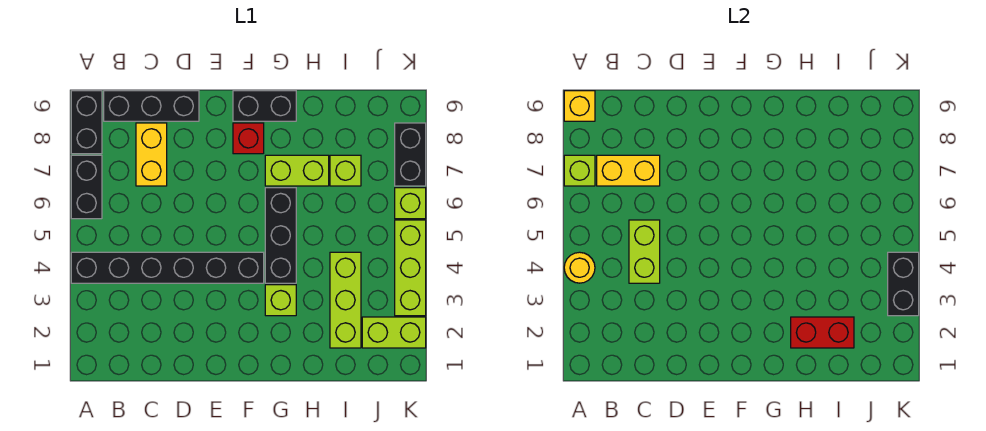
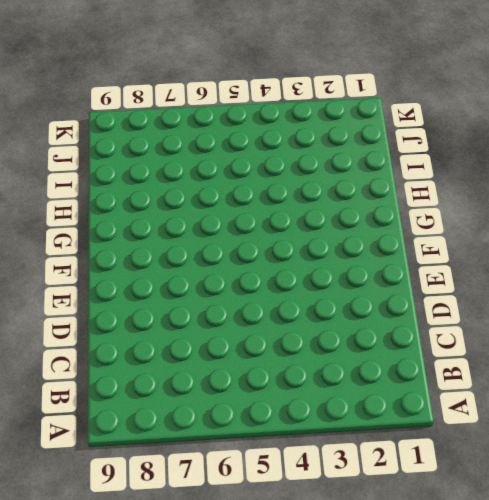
none -> black brick A4:F4 level 1
none -> black brick A6:A7 level 1
none -> black brick A8:A9 level 1

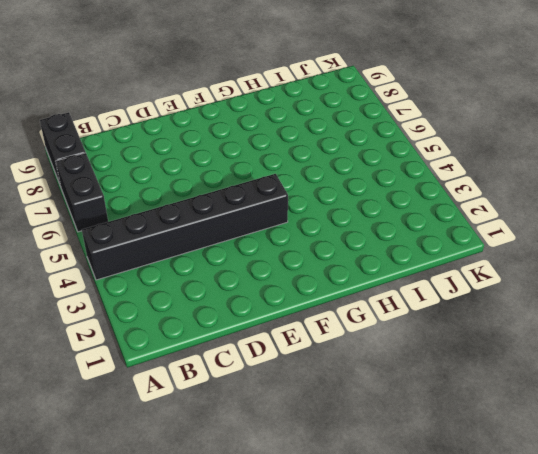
none -> black brick B9:D9 level 1
none -> yellow brick C7:C8 level 1
none -> red brick F8 level 1

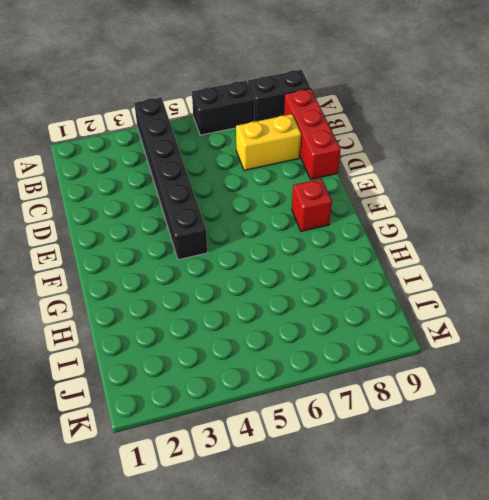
red brick B9:D9 level 1 -> black brick B9:D9 level 1
none -> black brick F9:G9 level 1
none -> lime brick G3 level 1
none -> black brick G4:G6 level 1

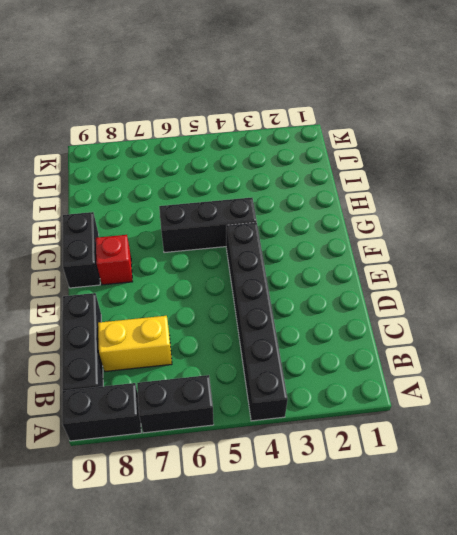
none -> lime brick G3 level 1
none -> lime brick G7:H7 level 1
none -> lime brick I2:I4 level 1

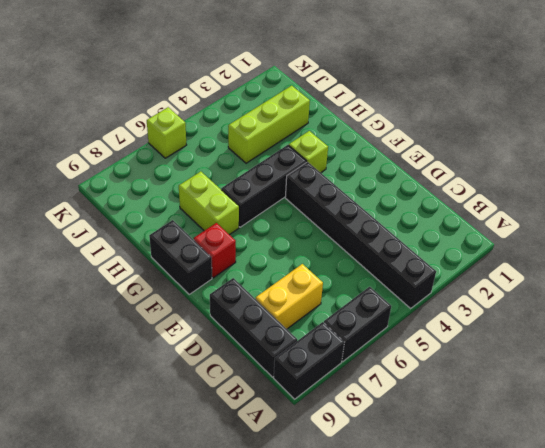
none -> lime brick I7 level 1
none -> lime brick J2:K2 level 1
none -> lime brick K3:K5 level 1

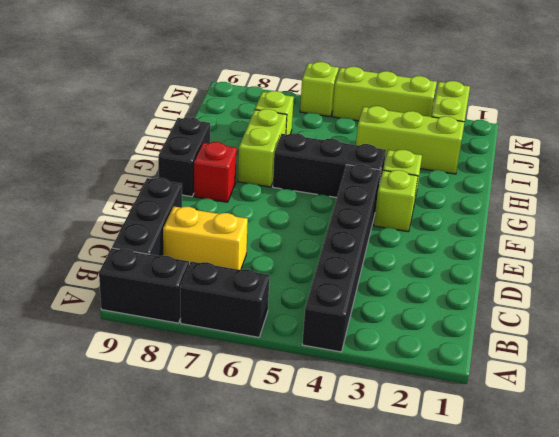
lime brick F3 level 1 -> lime brick A7 level 2
none -> black brick K7:K8 level 1
none -> yellow round brick A4 level 2
none -> yellow brick A9 level 2

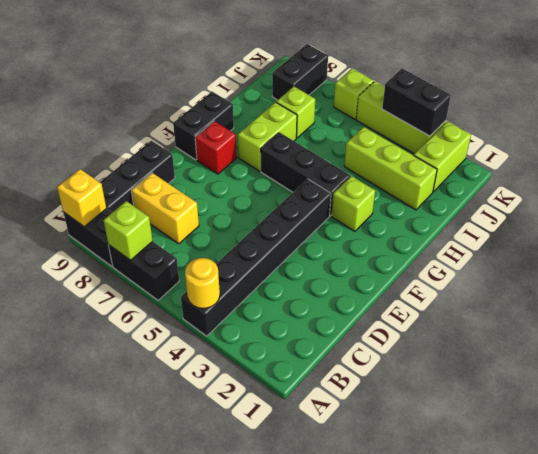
black brick J8:K8 level 1 -> black brick K7:K8 level 1
none -> yellow brick B7:C7 level 2
none -> lime brick C4:C5 level 2
none -> red brick H2:I2 level 2

